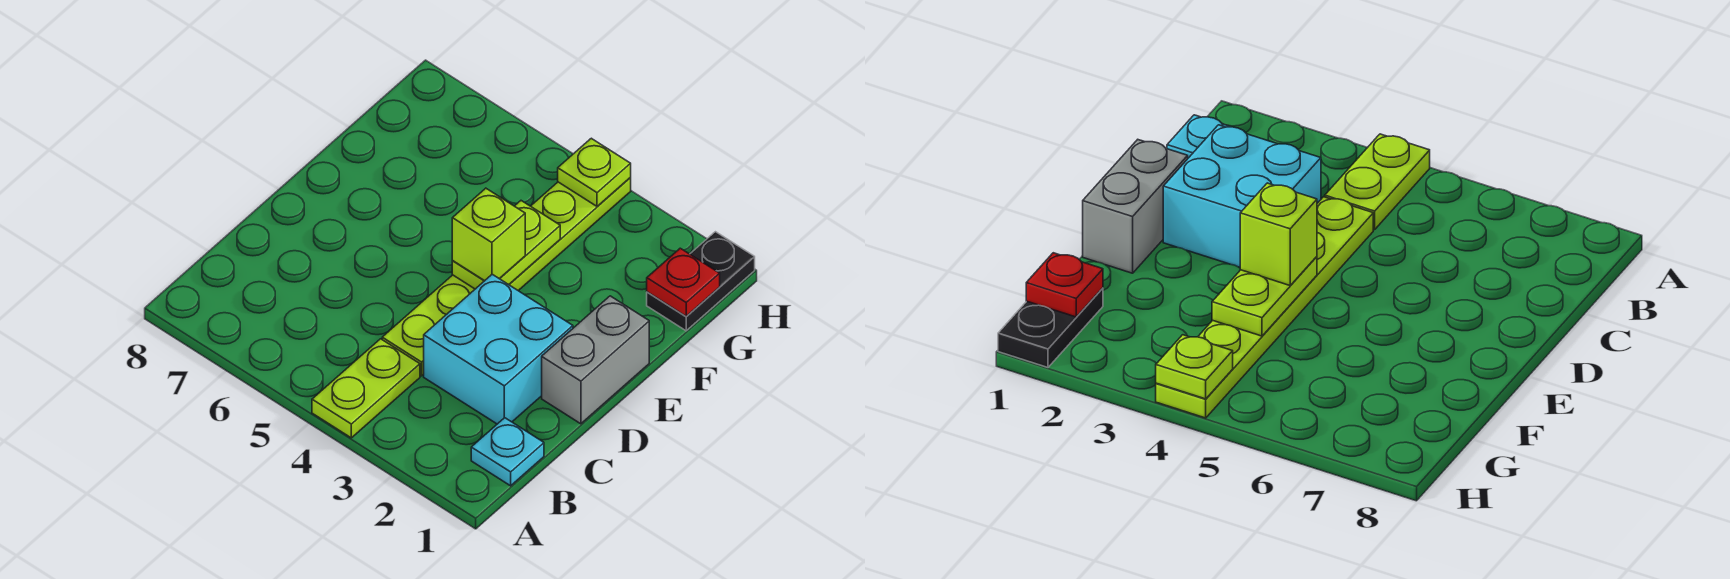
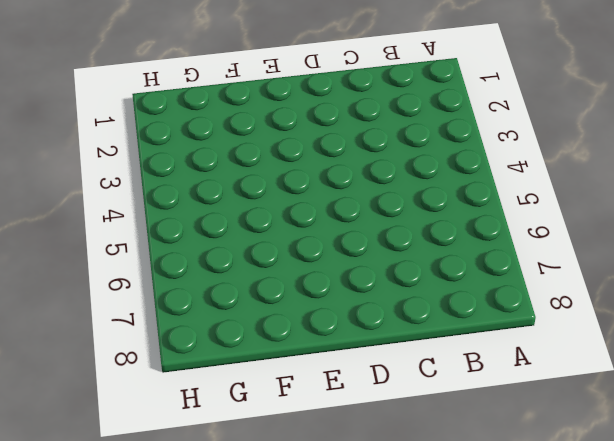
none -> lime plate A4:B4 level 1
none -> cyan plate B1 level 1

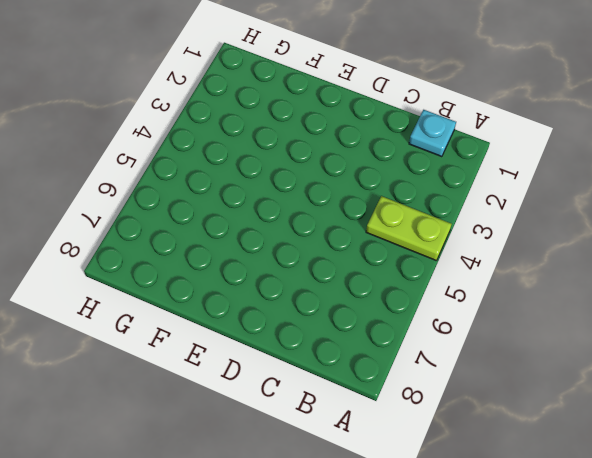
none -> cyan brick C2:D3 level 1
none -> lime plate C4:H4 level 1

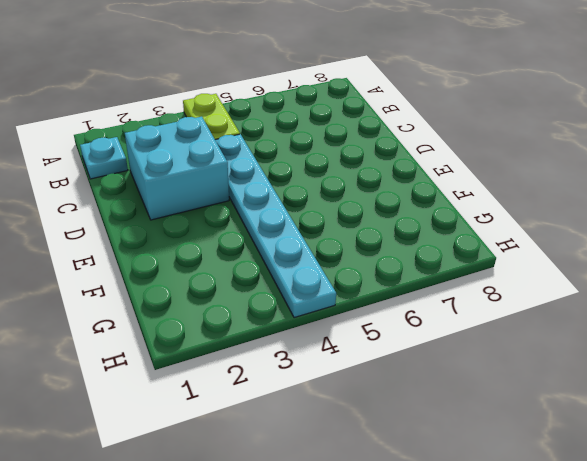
cyan plate C4:H4 level 1 -> lime plate C4:H4 level 1
none -> grey brick D1:E1 level 1
none -> black plate G1:H1 level 1

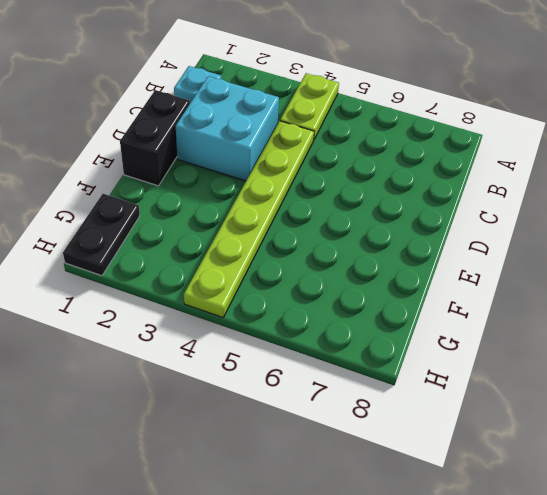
black brick D1:E1 level 1 -> grey brick D1:E1 level 1
none -> lime plate E4:F4 level 2
none -> red plate G1 level 2

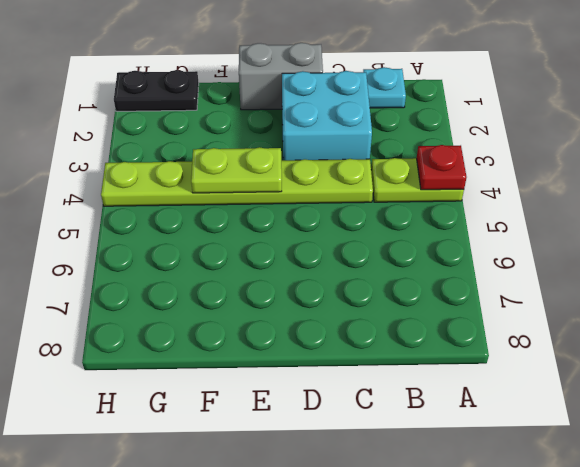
red plate A4 level 2 -> red plate G1 level 2
none -> lime plate H4 level 2
none -> lime brick E4 level 3

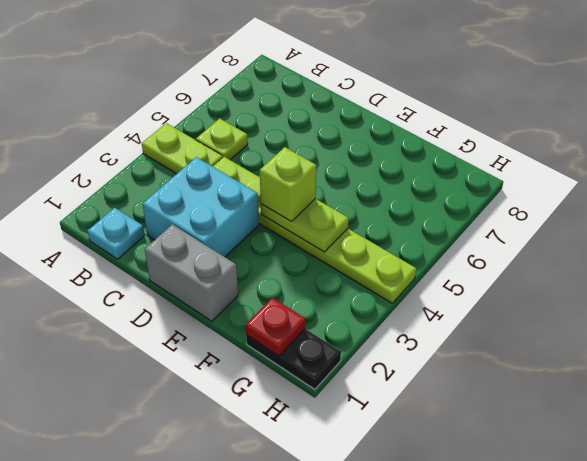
lime plate B5 level 1 -> lime plate H4 level 2

